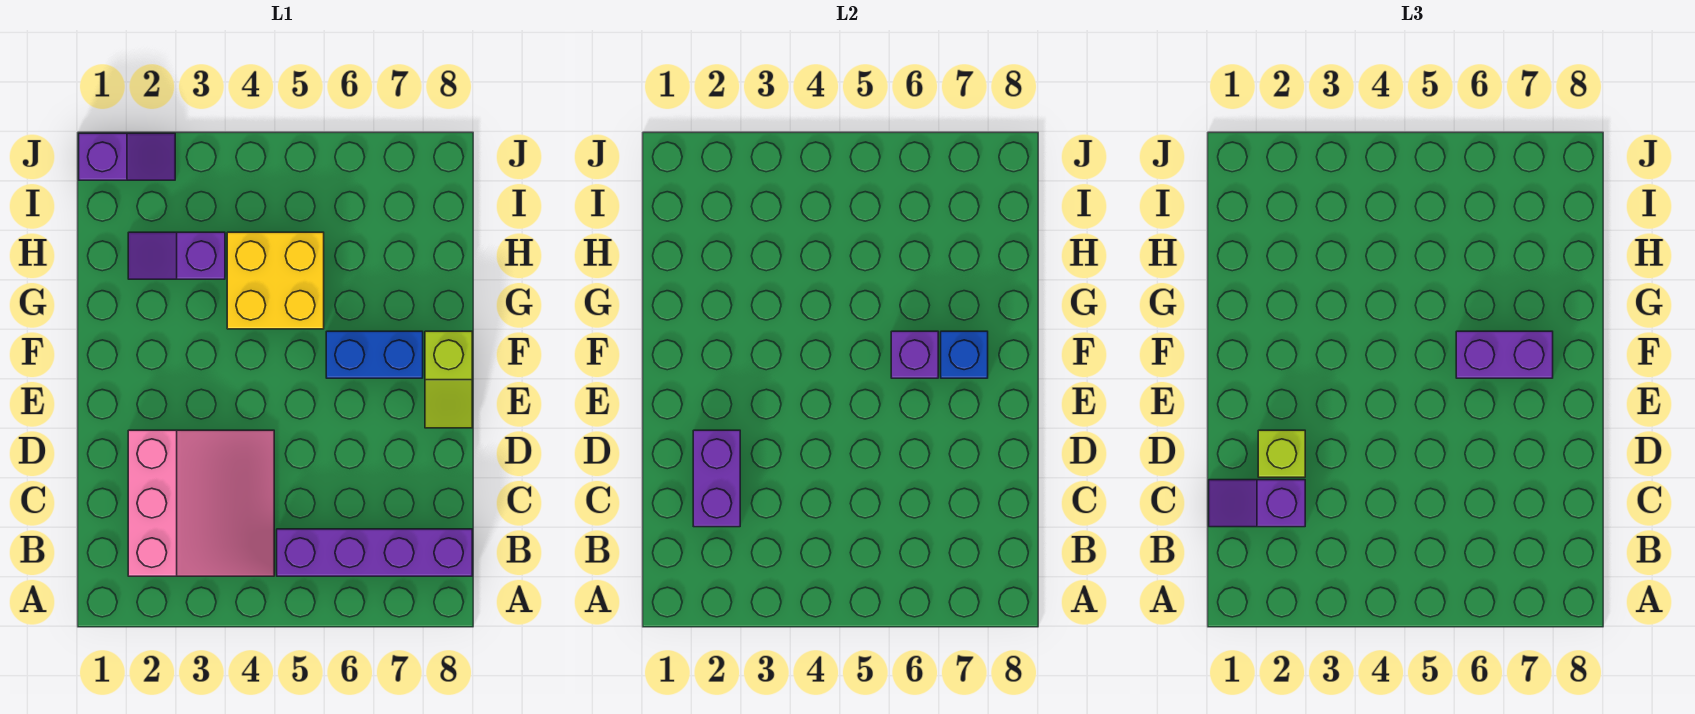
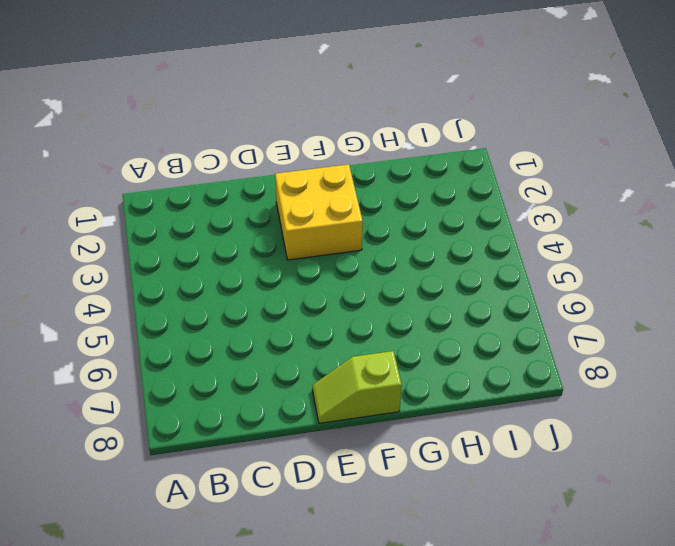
yellow brick E2:F3 level 1 -> yellow brick G4:H5 level 1
none -> pink slope B2:D4 level 1 top 2
none -> purple brick B5:B8 level 1
none -> blue brick F6:F7 level 1

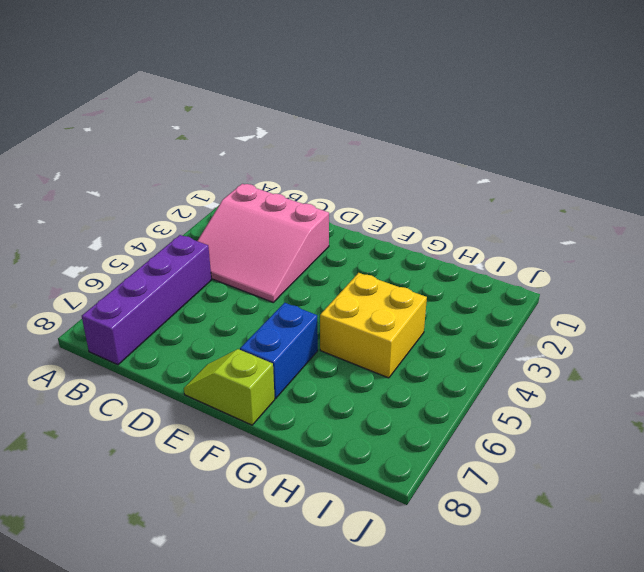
none -> purple slope H2:H3 level 1 top 3
none -> purple slope J1:J2 level 1 top 1
none -> purple brick C2:D2 level 2

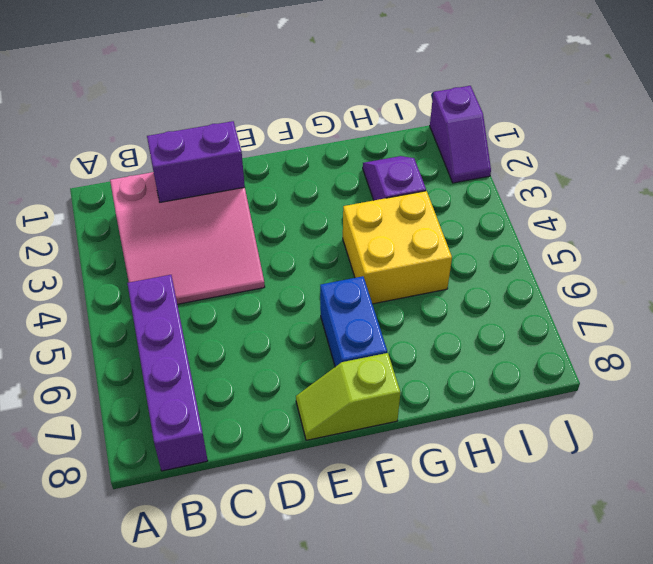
none -> purple brick F6 level 2
none -> blue brick F7 level 2
none -> purple slope C1:C2 level 3 top 2

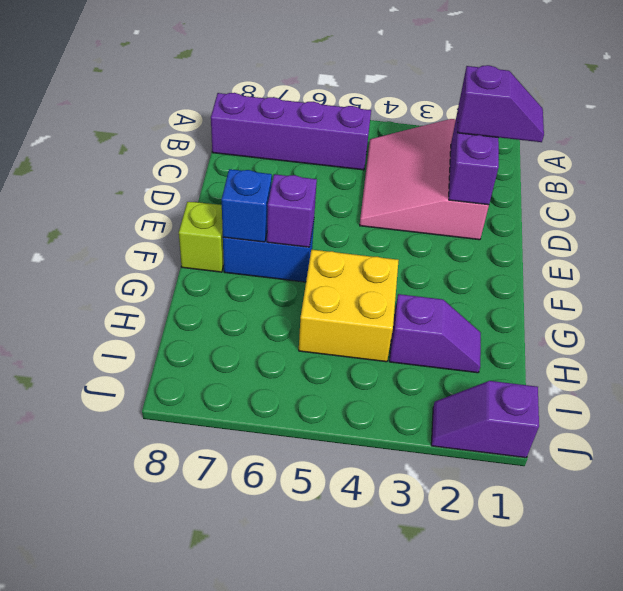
none -> lime brick D2 level 3
none -> purple brick F6:F7 level 3

